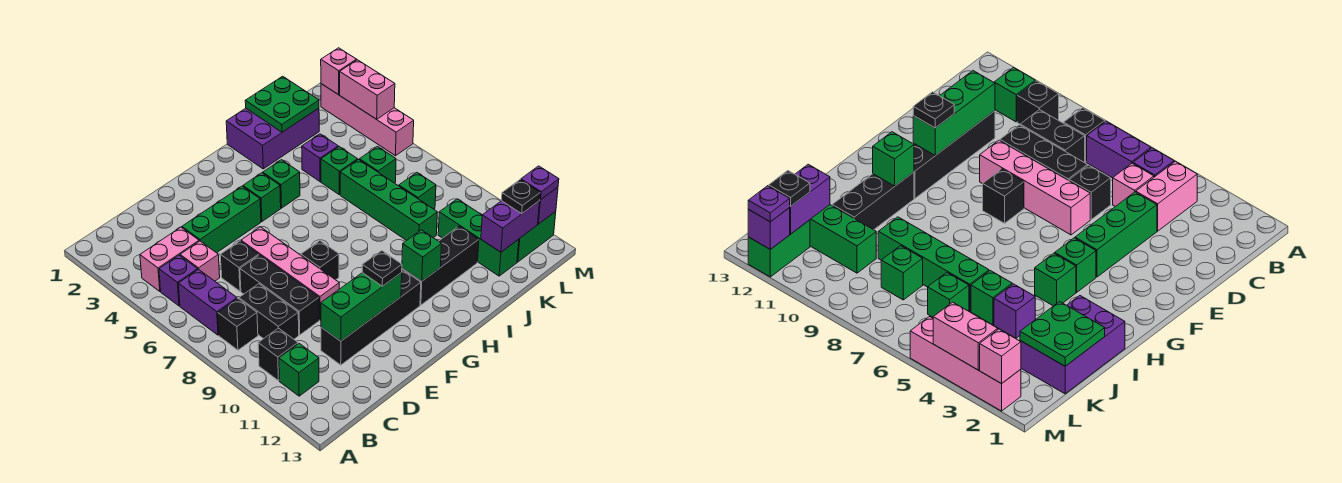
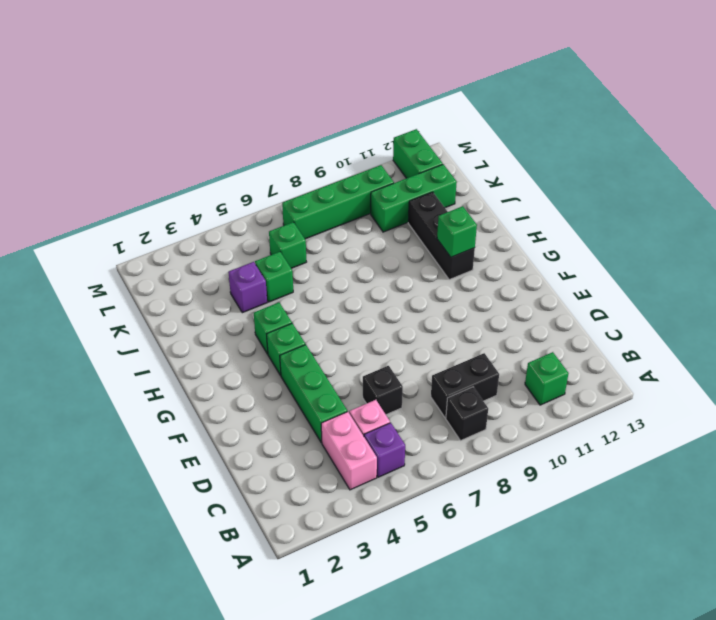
green brick L7:L10 level 1 -> green brick J6:J9 level 1
none -> purple brick B6:B7 level 1
none -> black brick B10 level 1
none -> black brick D7:D9 level 1
none -> black brick D11:G11 level 1

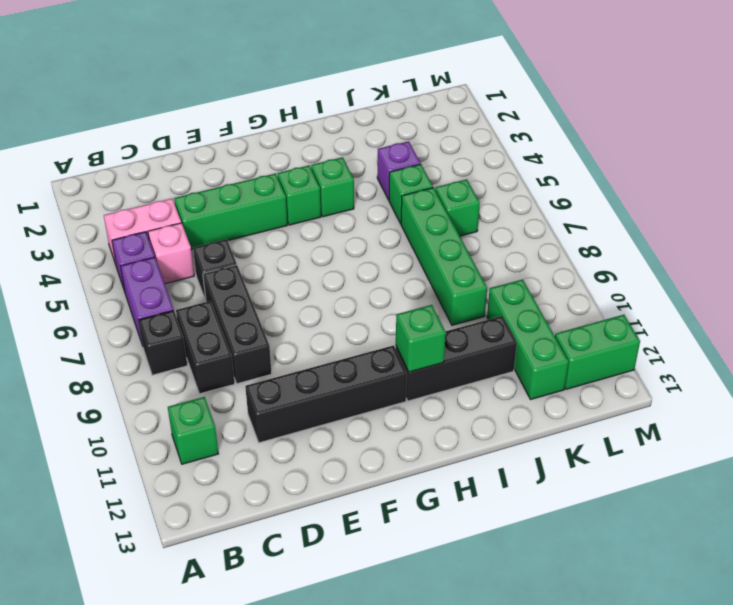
none -> black brick B10 level 1
none -> pink brick E6:E9 level 1
none -> black brick F8 level 1
none -> purple brick I1:K2 level 1

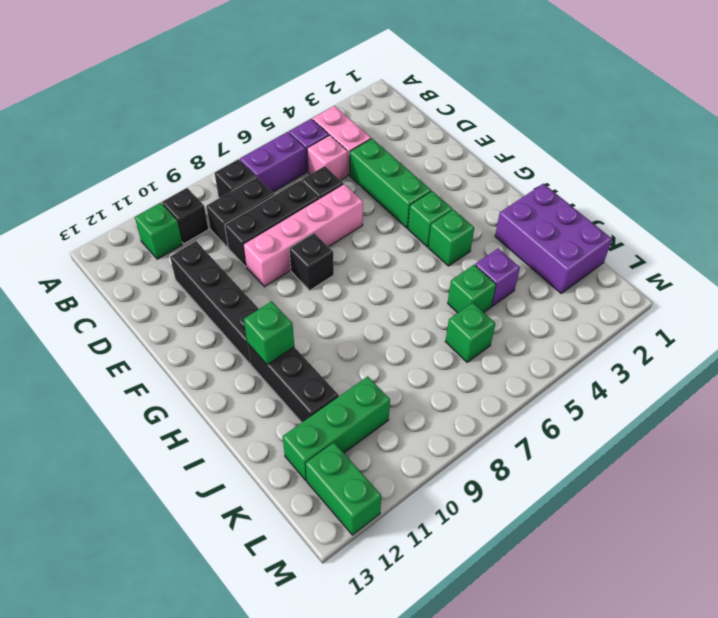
none -> green brick J6:J9 level 1
none -> green brick K8 level 1
none -> pink brick M2:M5 level 1
none -> green brick D11:F11 level 2

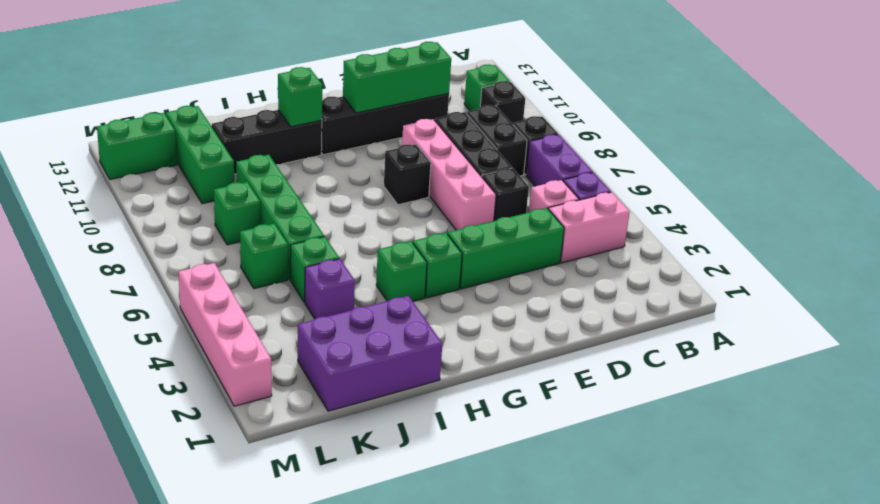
none -> green plate J1:K2 level 2
none -> purple brick K12:L12 level 2
none -> pink brick M2 level 2
none -> pink brick M3:M4 level 2

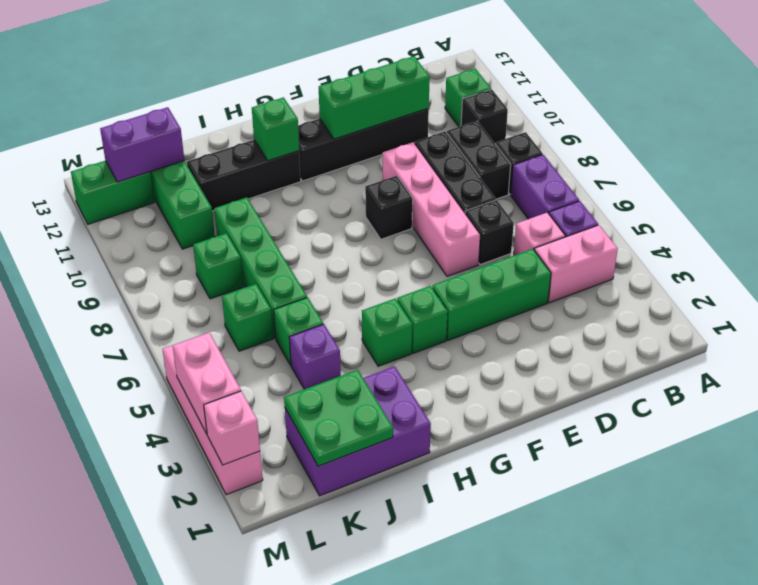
none -> purple brick M12 level 2
none -> black plate F11 level 3
none -> black plate L12 level 3
none -> purple plate M12 level 3

